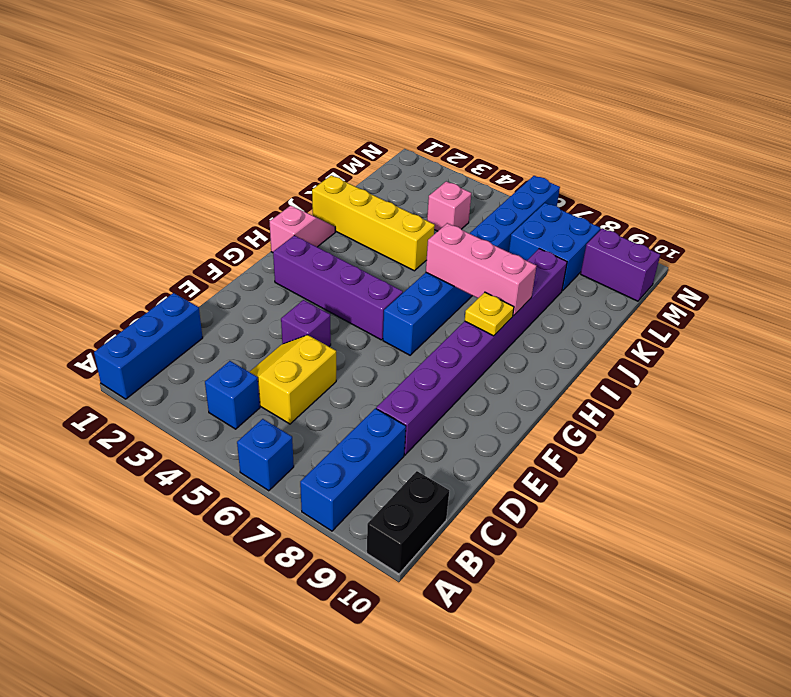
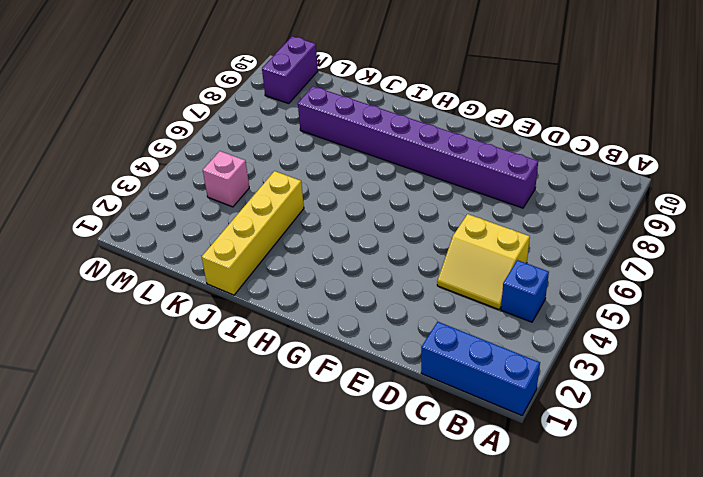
none -> blue brick A6 level 1
none -> blue brick A8:C8 level 1
none -> black brick A10:B10 level 1

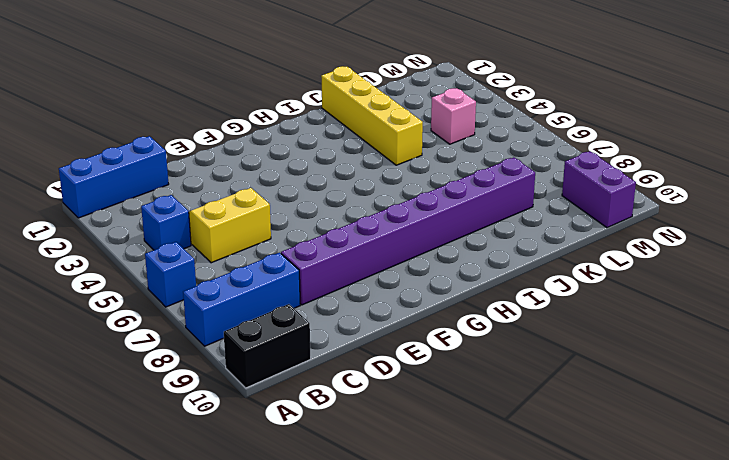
none -> purple brick E4 level 1
none -> purple brick G2:G5 level 1
none -> blue brick G6:N6 level 1

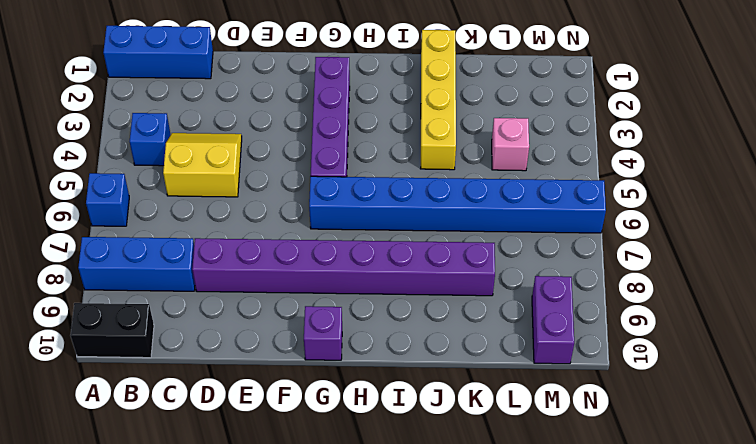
purple brick G10 level 1 -> purple brick E4 level 1
none -> pink slope H1:I1 level 1 top H
none -> blue brick L7:M8 level 1
none -> yellow plate H8 level 2

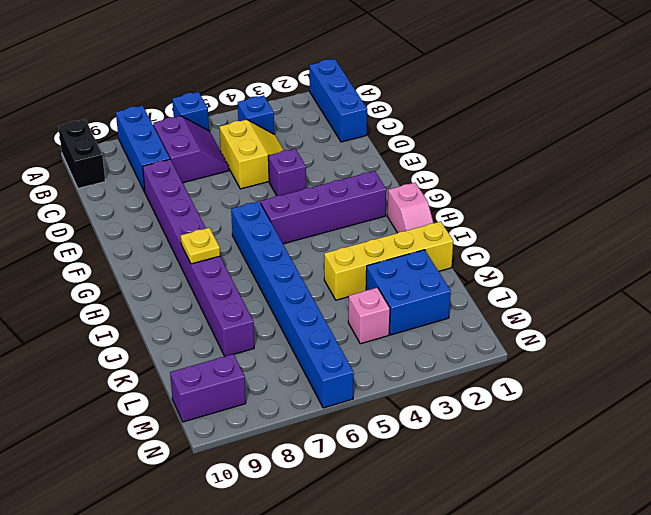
purple slope B6:C7 level 1 top 7 -> none
blue brick K2:L3 level 1 -> blue brick L7:M8 level 1
none -> pink brick I6:I8 level 2

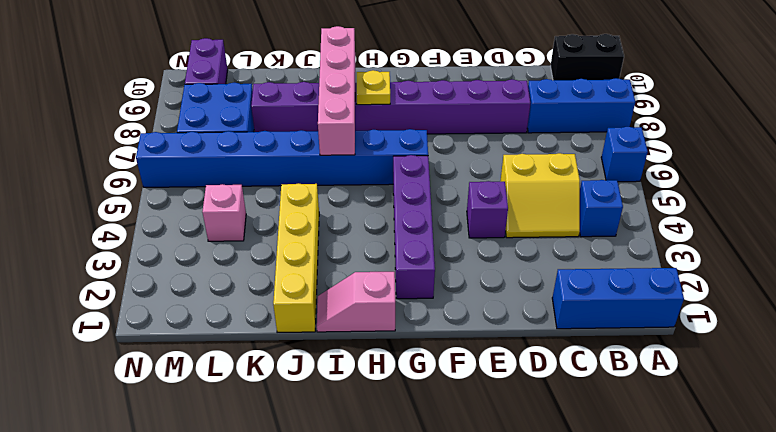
pink brick I6:I9 level 2 -> pink brick I6:I8 level 2

